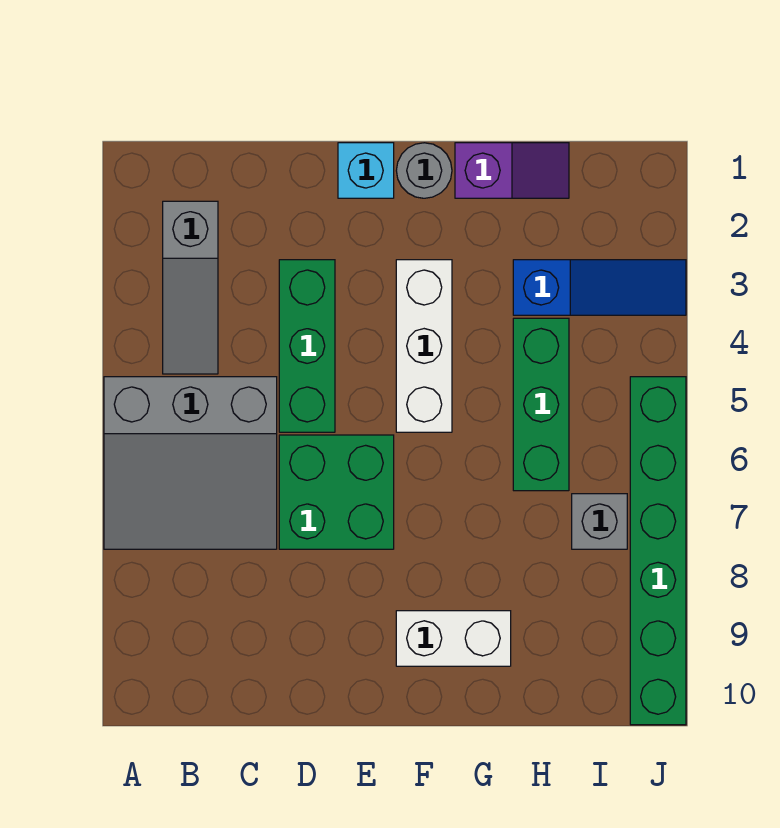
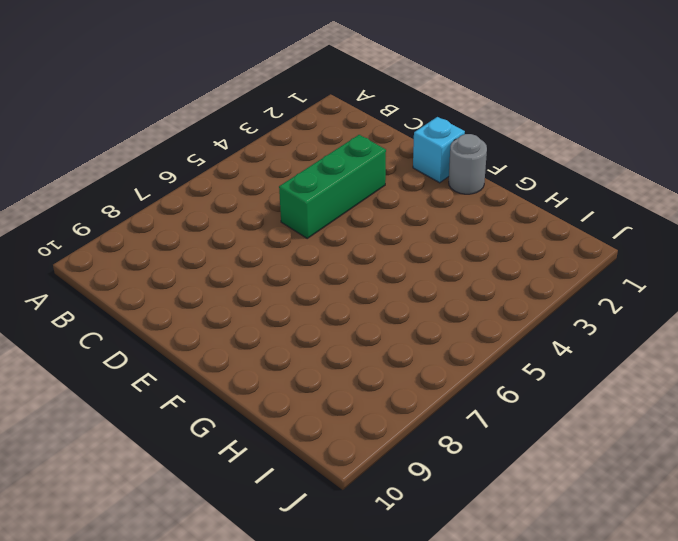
none -> grey slope A5:C7 level 1 top 5
none -> grey slope B2:B4 level 1 top 2
none -> green brick D6:E7 level 1

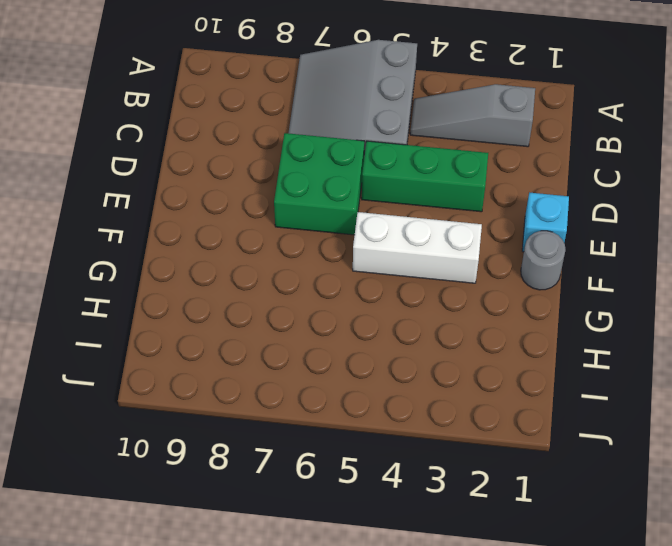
none -> white brick F9:G9 level 1
none -> purple slope G1:H1 level 1 top G
none -> blue slope H3:J3 level 1 top H

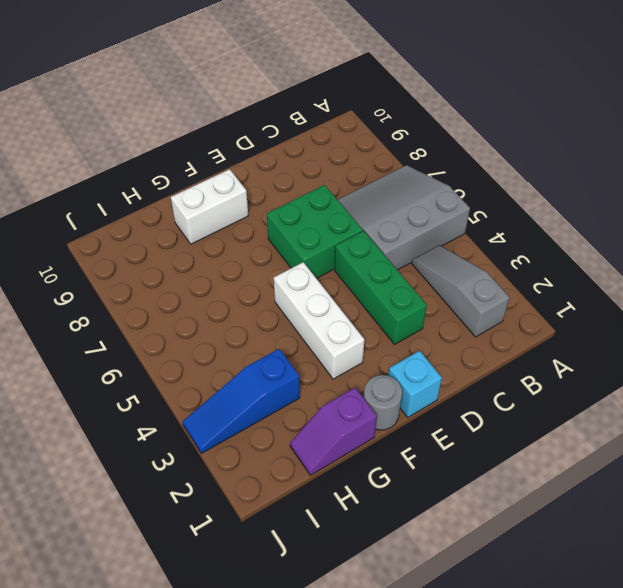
none -> green brick H4:H6 level 1
none -> grey brick I7 level 1
none -> green brick J5:J10 level 1

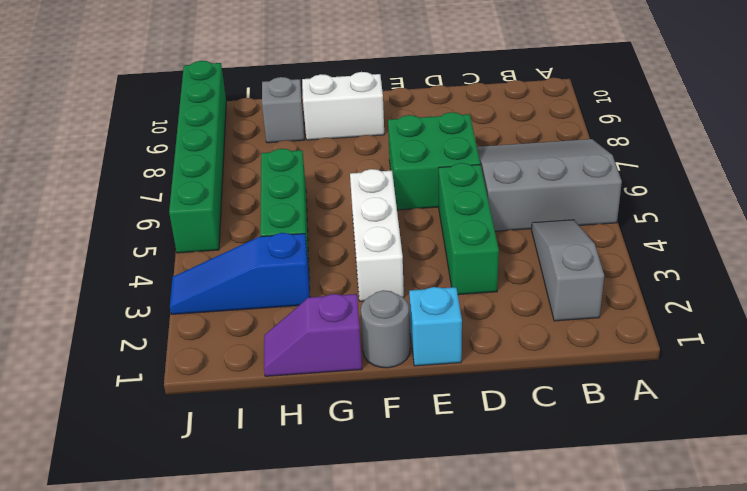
grey brick H9 level 1 -> grey brick I7 level 1

